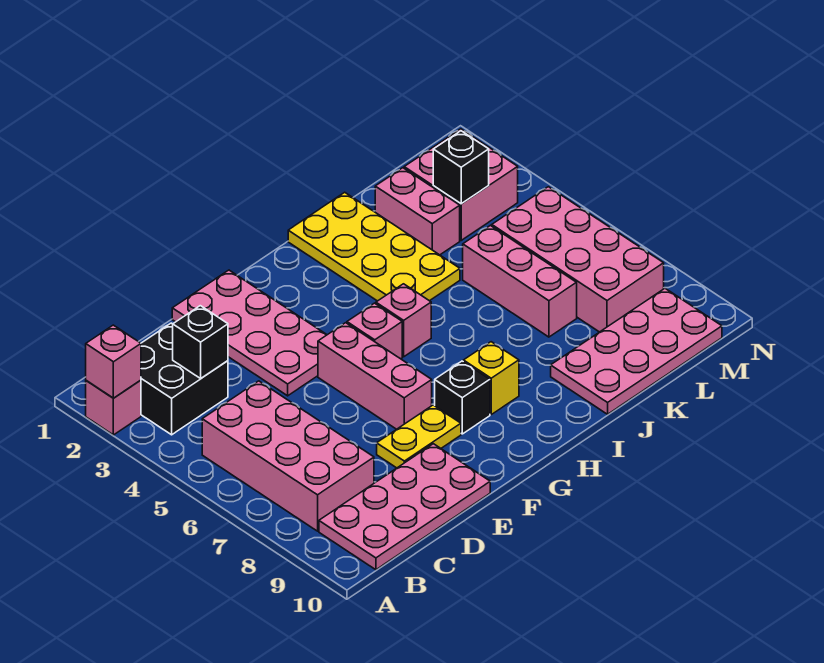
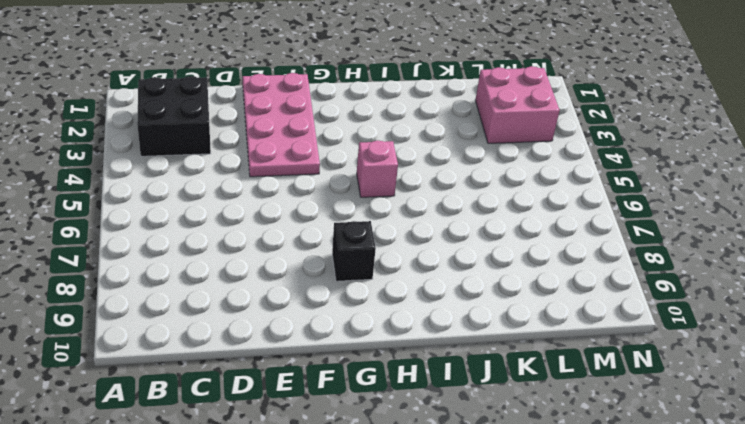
none -> pink brick A2 level 1
none -> pink brick B5:C8 level 1
none -> pink plate B9:E10 level 1

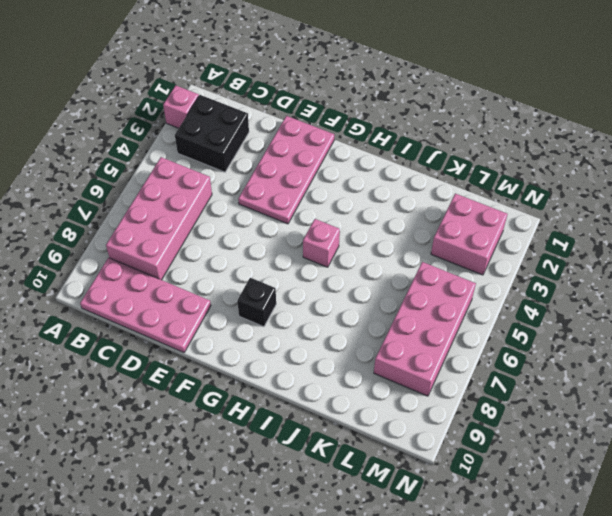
none -> yellow plate E8:F8 level 1
none -> pink brick F5:F7 level 1
none -> pink brick G5 level 1

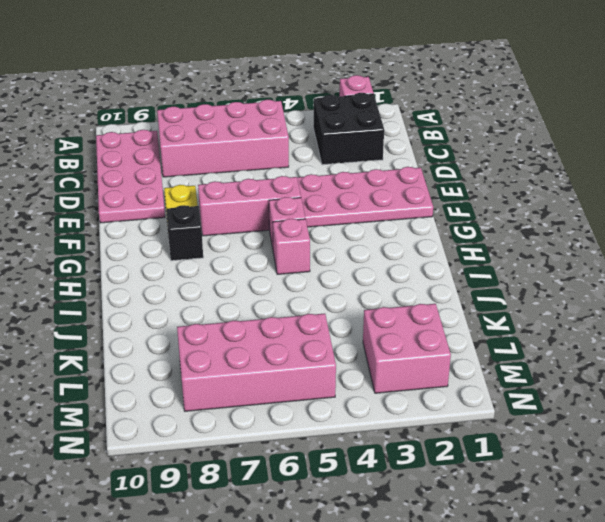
none -> yellow brick H8 level 1
none -> yellow plate I1:J4 level 1
none -> pink plate J9:M10 level 1

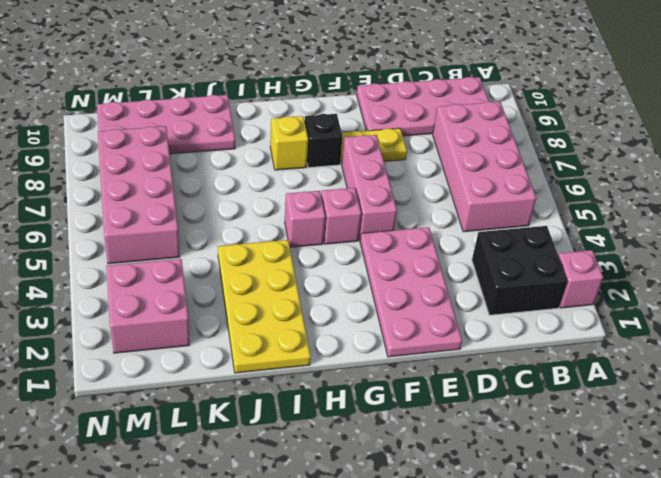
none -> pink brick K2:K3 level 1
none -> pink brick K5:K7 level 1
none -> pink brick A2 level 2

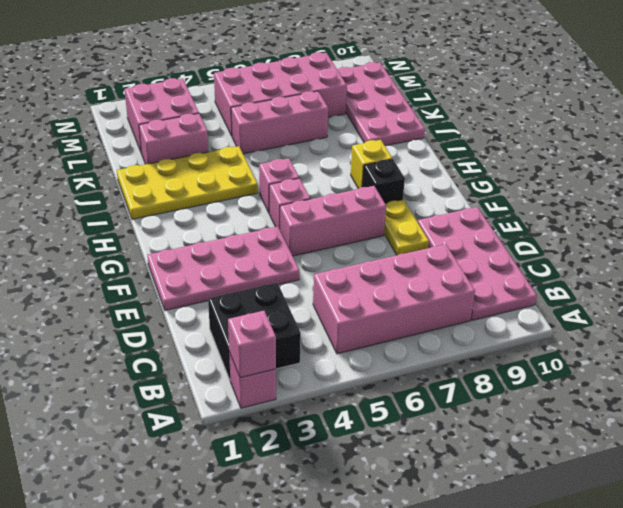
none -> black brick C3 level 2
none -> black brick L3 level 2

